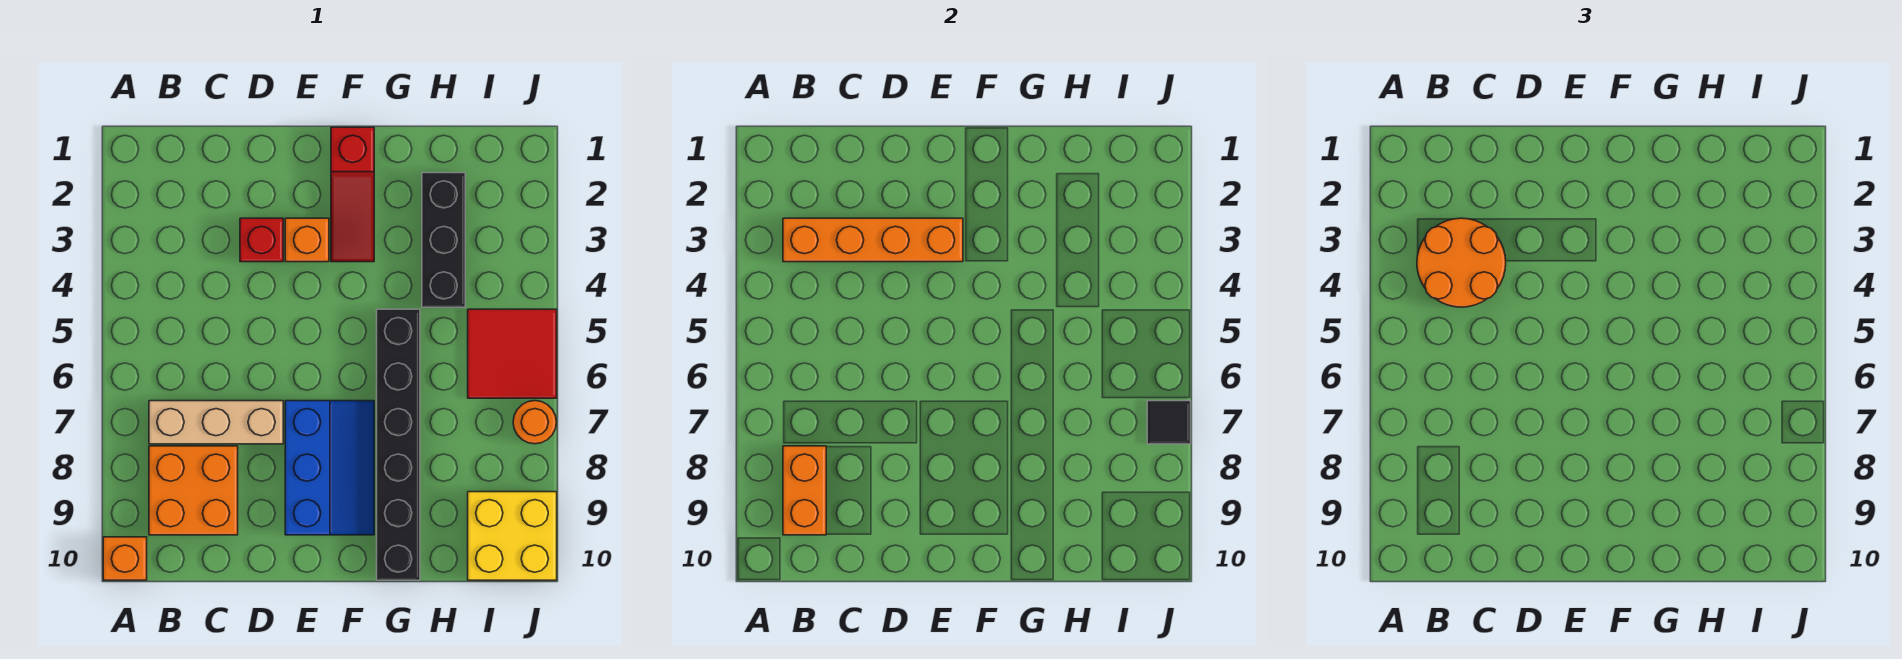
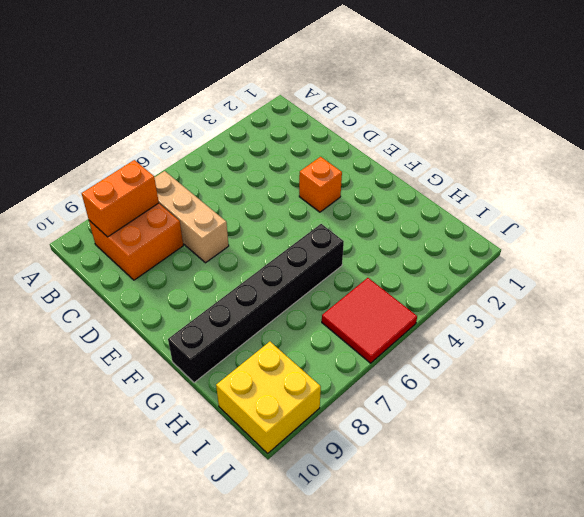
none -> orange brick A10 level 1
none -> red brick D3 level 1
none -> blue slope E7:F9 level 1 top E

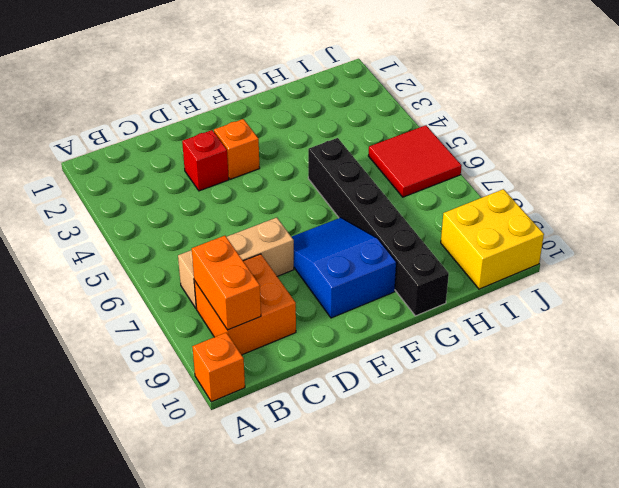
blue slope E7:F9 level 1 top 9 -> blue slope E7:F9 level 1 top E
none -> red slope F1:F3 level 1 top 1
none -> black brick H2:H4 level 1
none -> orange round brick J7 level 1

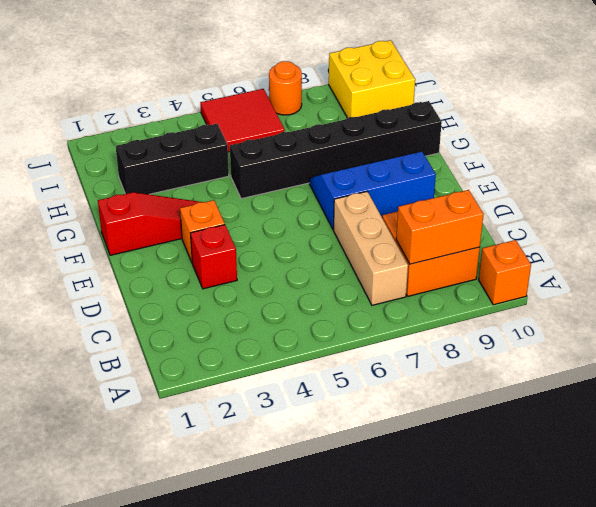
none -> orange brick B3:E3 level 2
none -> black tile J7 level 2
none -> orange round brick B3:C4 level 3

